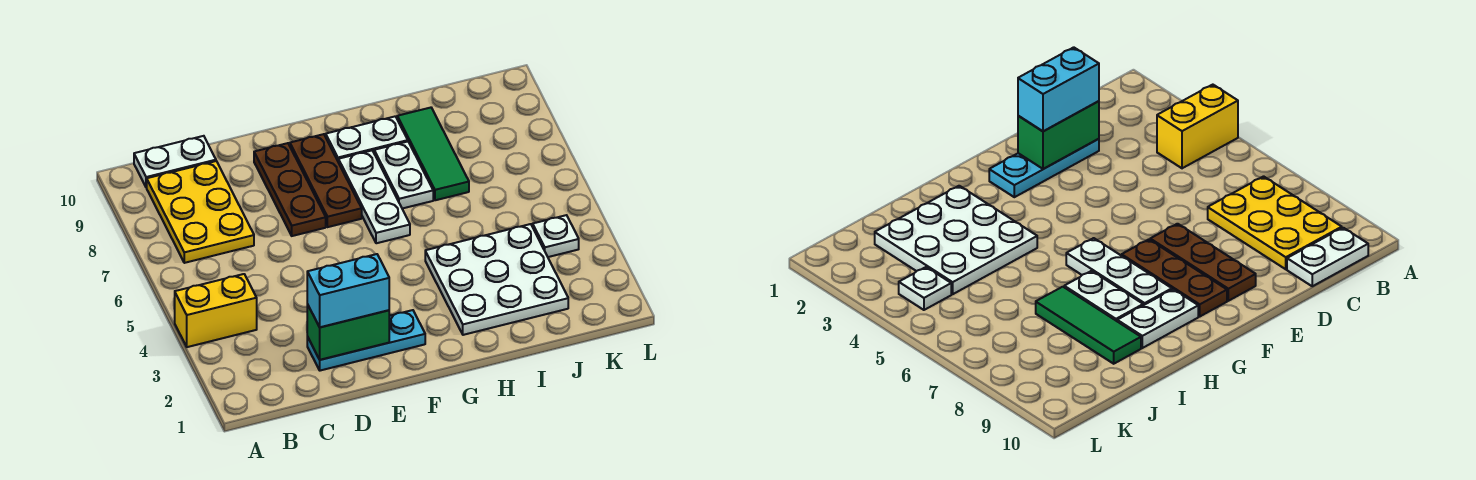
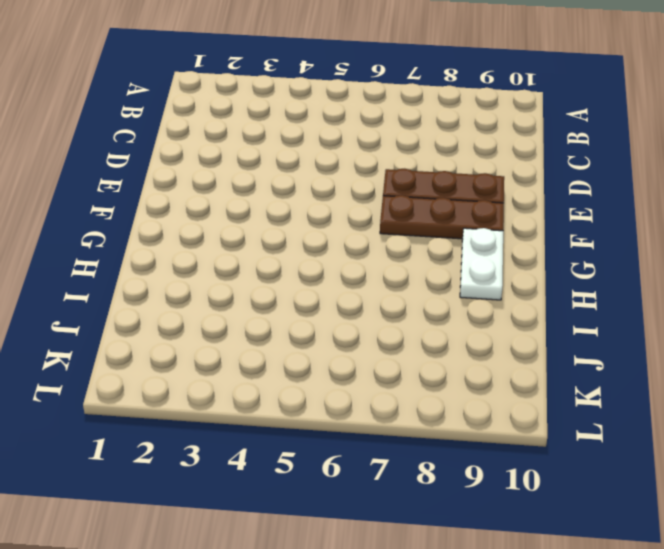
none -> yellow brick A4:B4 level 1
none -> yellow plate B7:C9 level 1
none -> white plate B10:C10 level 1

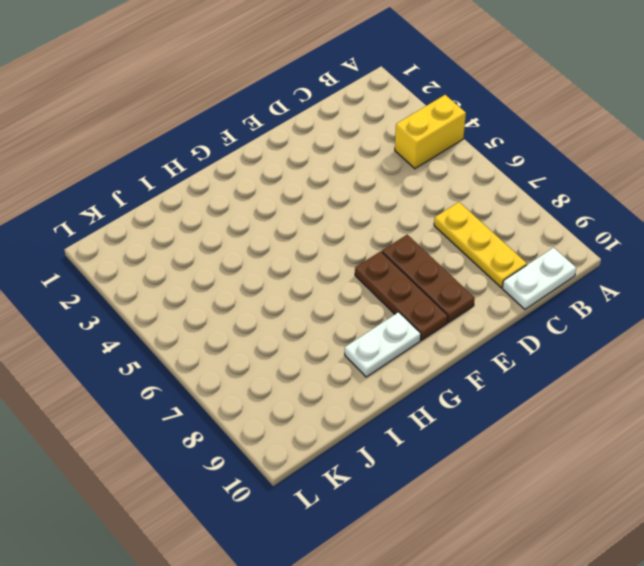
yellow plate C7:C9 level 1 -> yellow plate B7:C9 level 1
none -> cyan plate D2:F2 level 1
none -> white plate G6:G8 level 1
none -> white plate H2:J4 level 1

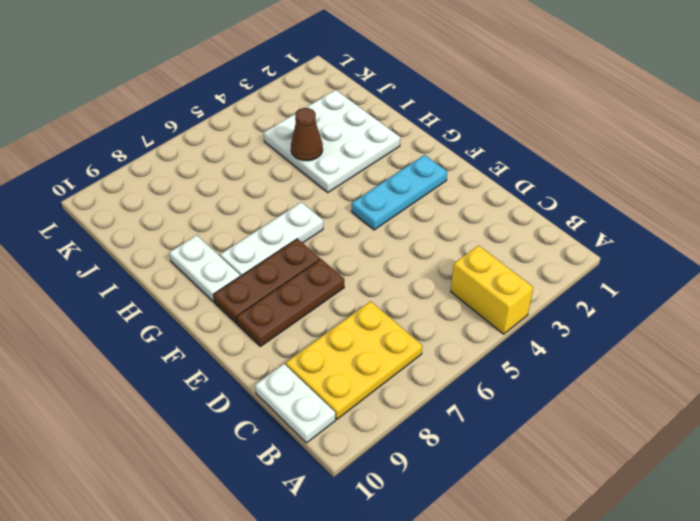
cyan plate F2:F4 level 1 -> cyan plate D2:F2 level 1
brown cone I4 level 2 -> none
none -> white plate H7:H8 level 1
none -> green tile I7:I9 level 1
none -> white plate K4 level 1

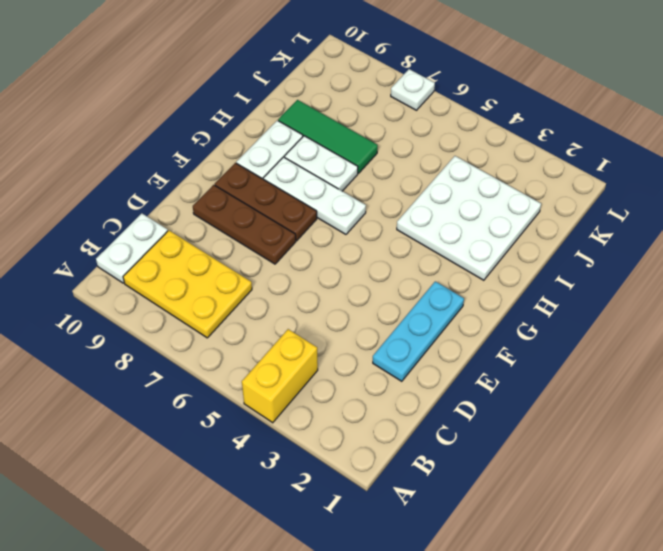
white plate L7 level 1 -> white plate K4 level 1
none -> green brick D2:E2 level 2
none -> cyan brick D2:E2 level 3

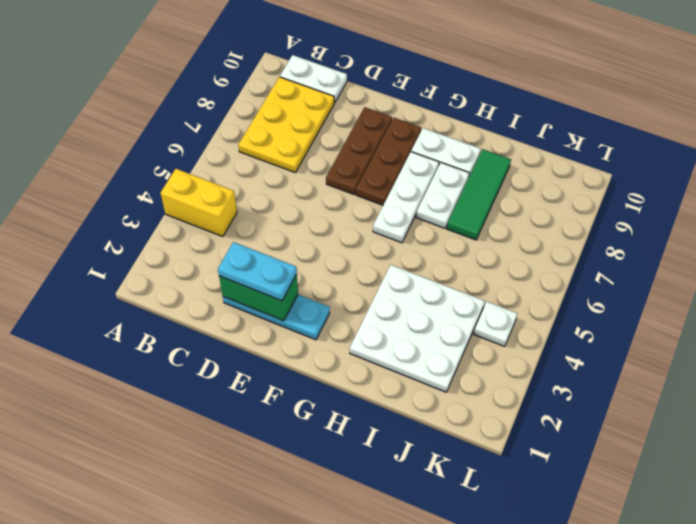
cyan plate D2:E2 level 3 -> cyan brick D2:E2 level 3

